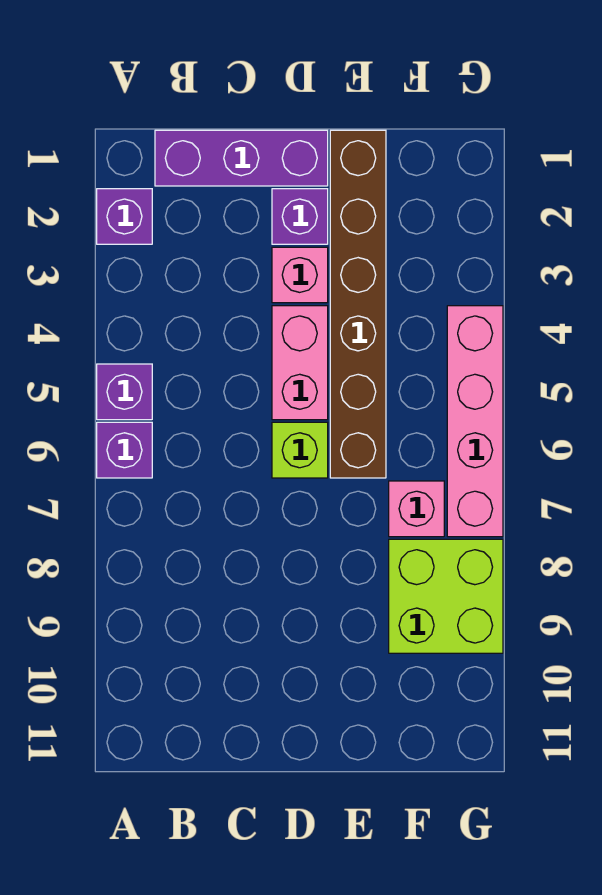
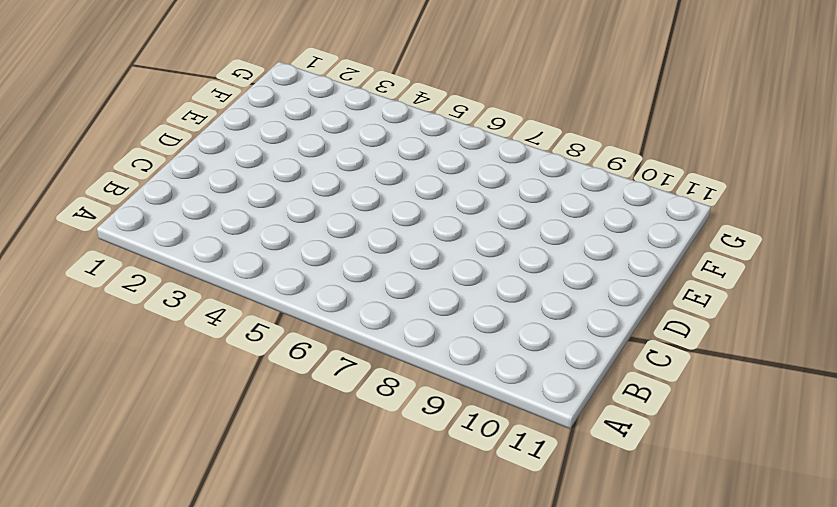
none -> purple brick A2 level 1
none -> purple brick A5 level 1
none -> purple brick A6 level 1

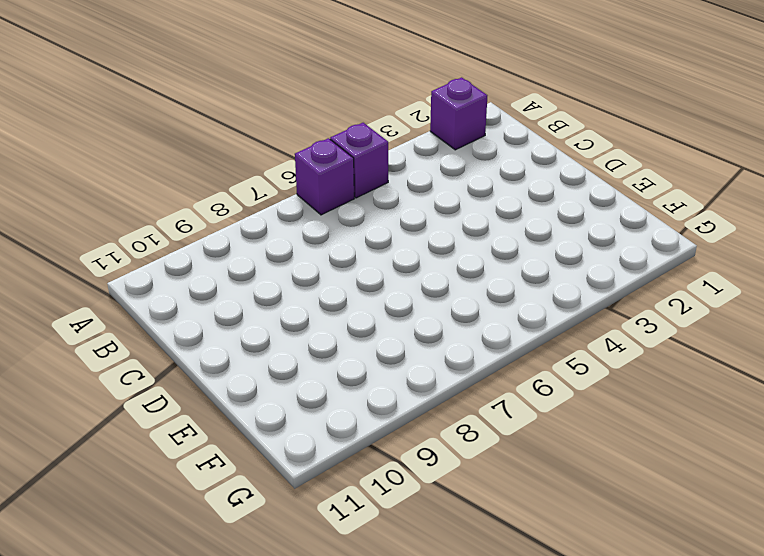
none -> purple brick B1:D1 level 1
none -> purple brick D2 level 1
none -> pink brick D3 level 1

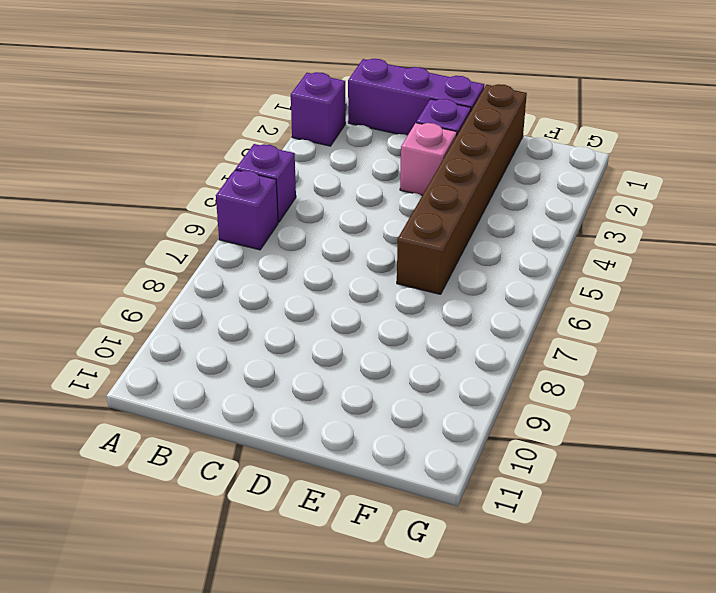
none -> pink brick D4:D5 level 1
none -> lime brick D6 level 1
none -> pink brick F7 level 1

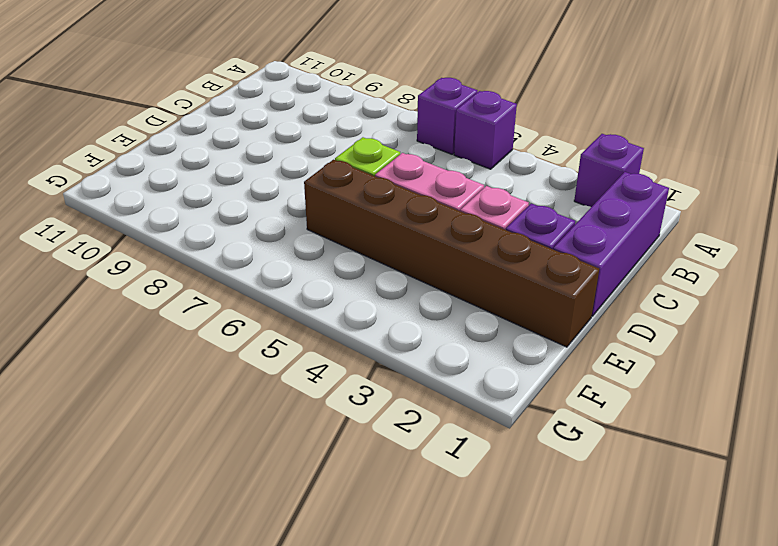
none -> pink brick F7 level 1
none -> lime brick F8:G9 level 1
none -> pink brick G4:G7 level 1

